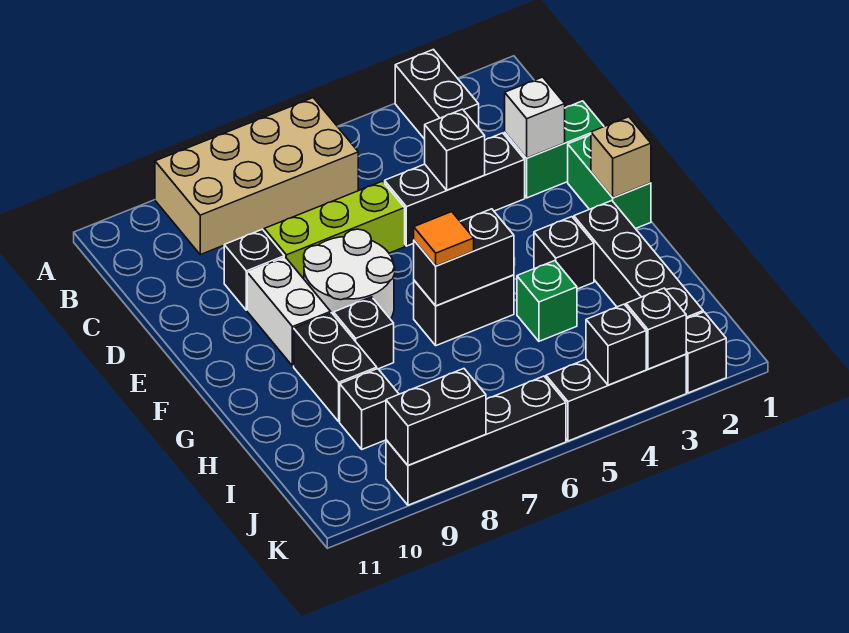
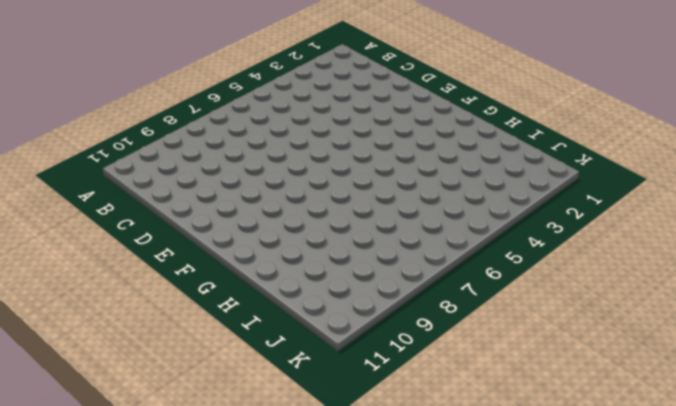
none -> black brick A3:B3 level 1
none -> tan brick A6:B9 level 1
none -> green brick D1:D2 level 1

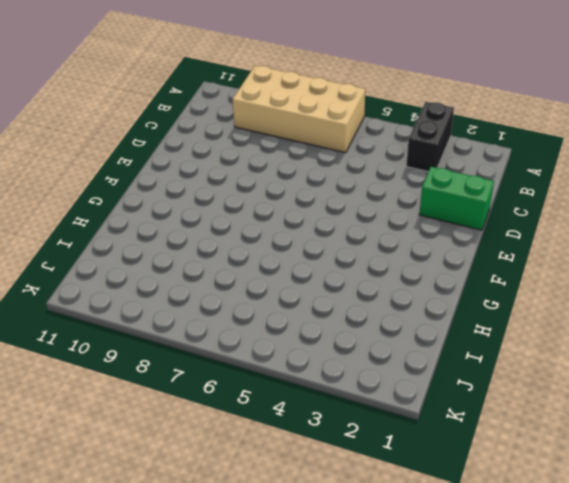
none -> black brick D3:D5 level 1
none -> lime brick D6:D8 level 1
none -> black brick D9 level 1

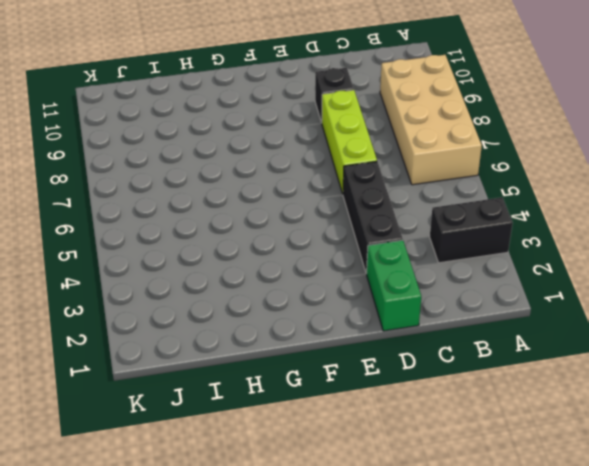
none -> green brick E1:F1 level 1
none -> white round brick E7:F8 level 1
none -> white brick E9:F9 level 1

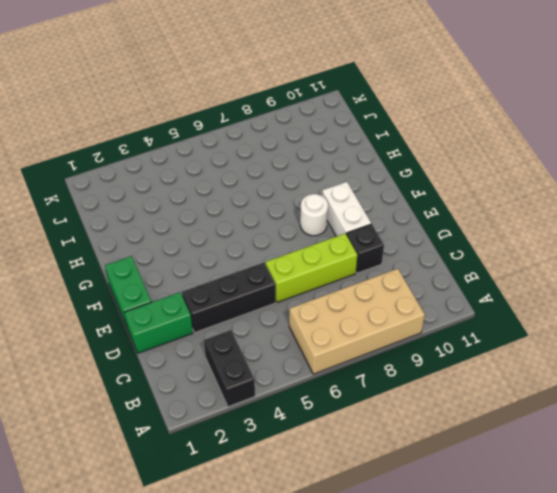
white round brick F8 level 1 -> white round brick E7:F8 level 1
none -> black brick G2:J2 level 1
none -> black brick G3 level 1
none -> black brick G5:G6 level 1

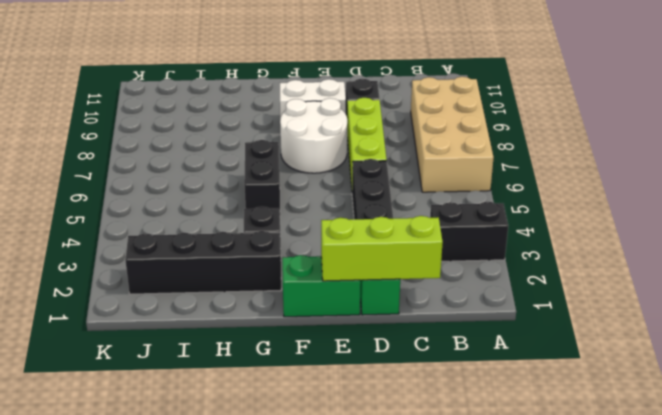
lime brick C1:E1 level 2 -> none
none -> black brick G8 level 1
none -> black brick G9:H9 level 1
none -> green brick H4 level 1

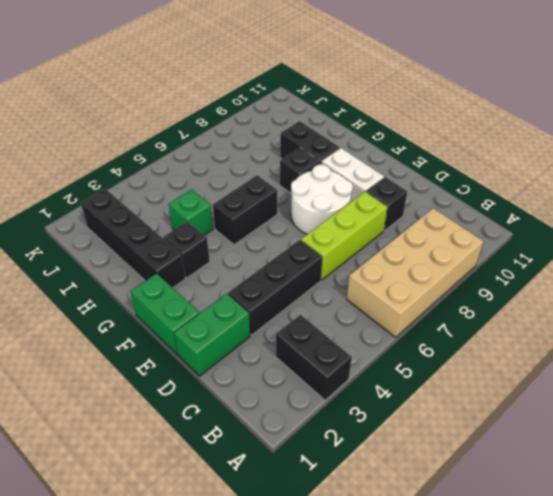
none -> black brick I9 level 1
none -> black brick K2 level 1
none -> black brick K3:K5 level 1

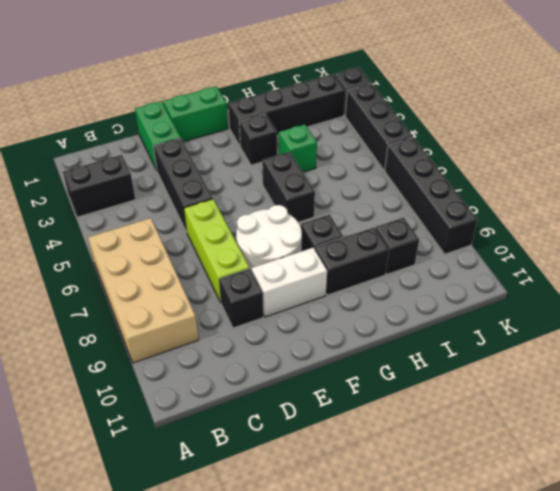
none -> white brick D2 level 2
none -> black brick D4 level 2
none -> tan brick F1 level 2

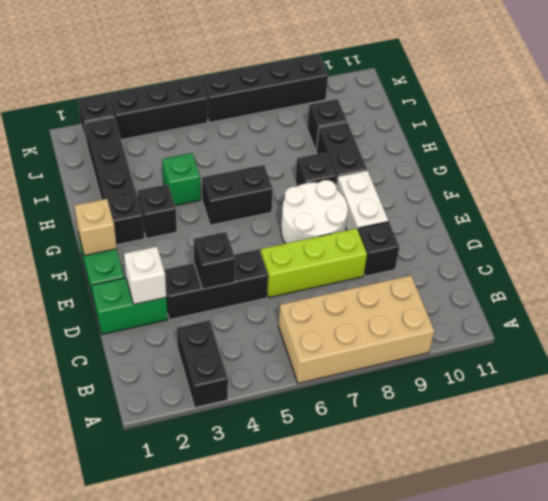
none -> black brick G5:G6 level 2
none -> black brick K3 level 2
none -> black brick K4 level 2

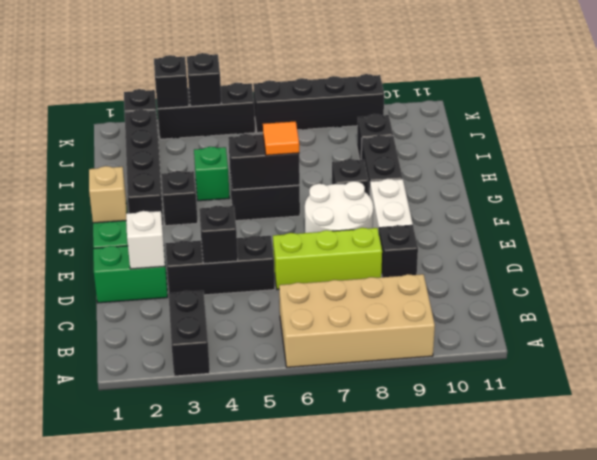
none -> black brick K8:K9 level 2

